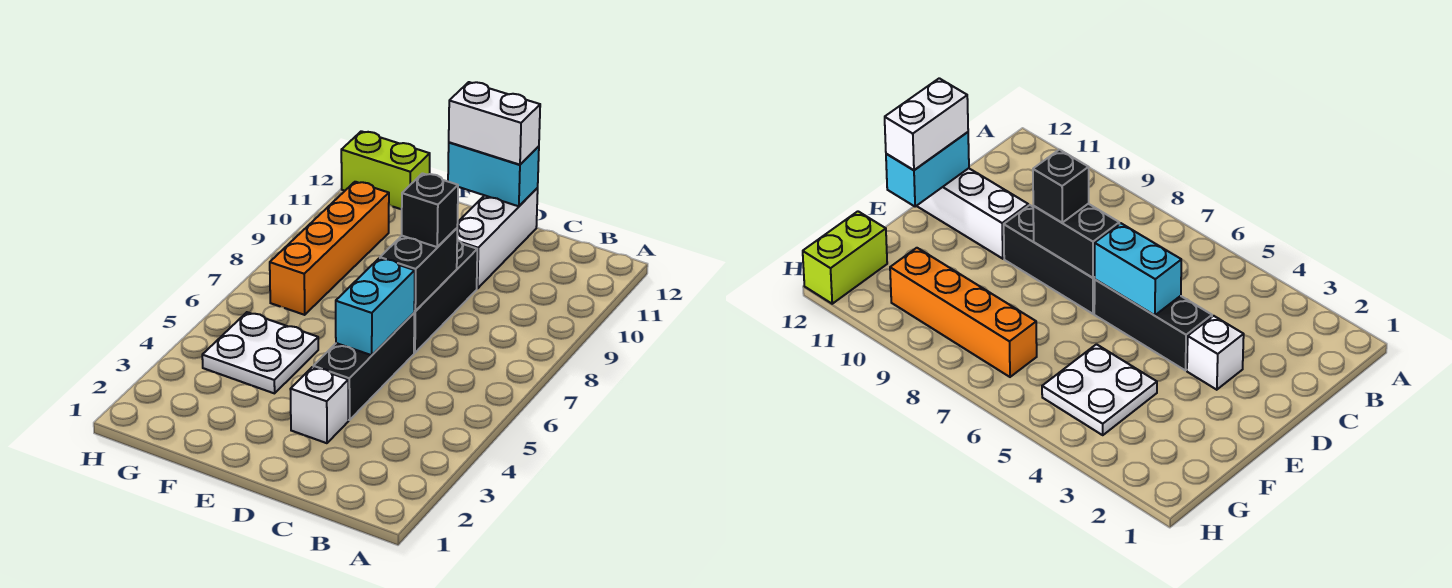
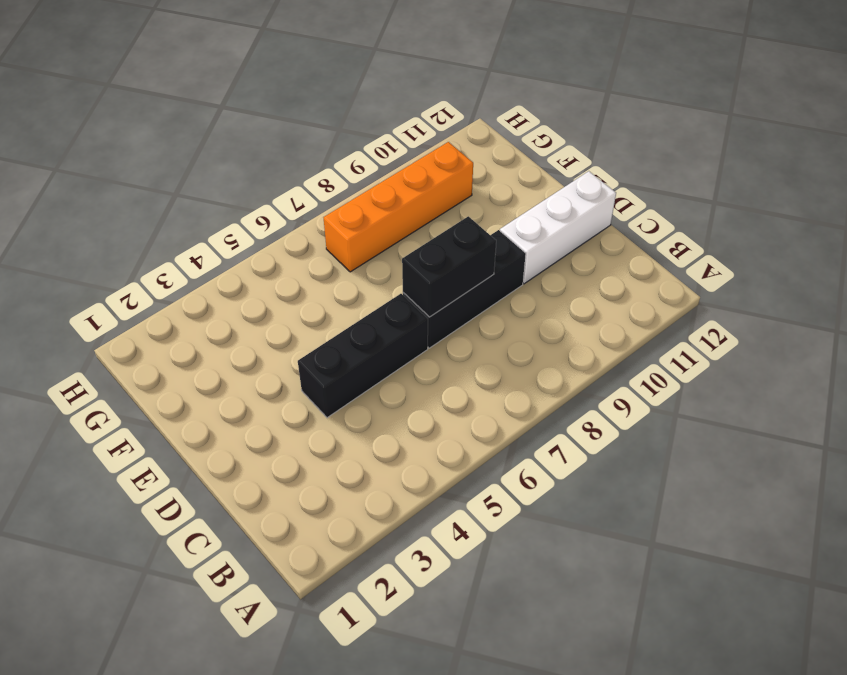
none -> white brick D3 level 1
none -> white plate F4:G5 level 1
none -> lime brick G12:H12 level 1

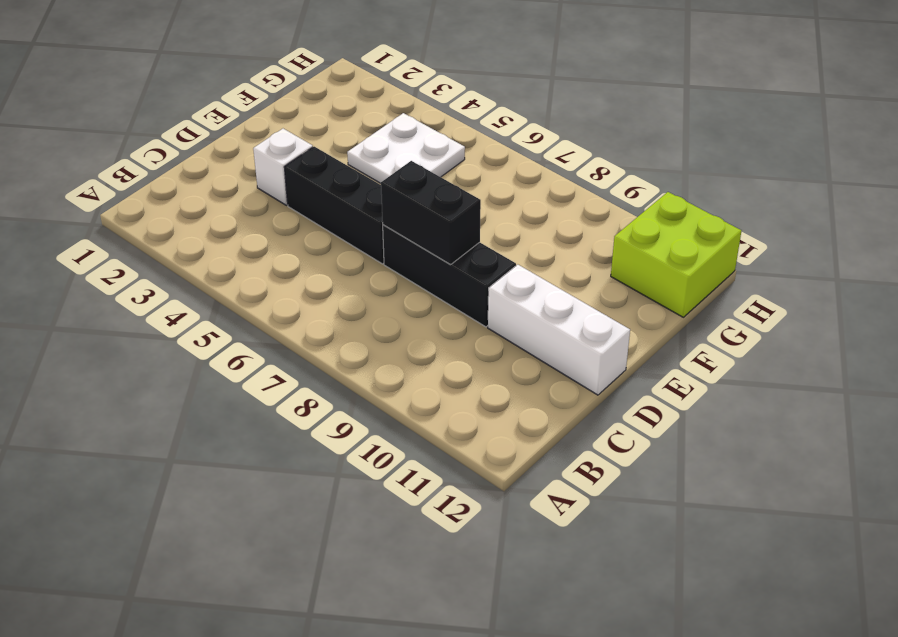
lime brick G11:H12 level 1 -> lime brick G12:H12 level 1
none -> orange brick G7:G10 level 1
none -> cyan brick D5:D6 level 2
none -> cyan brick D12:E12 level 2

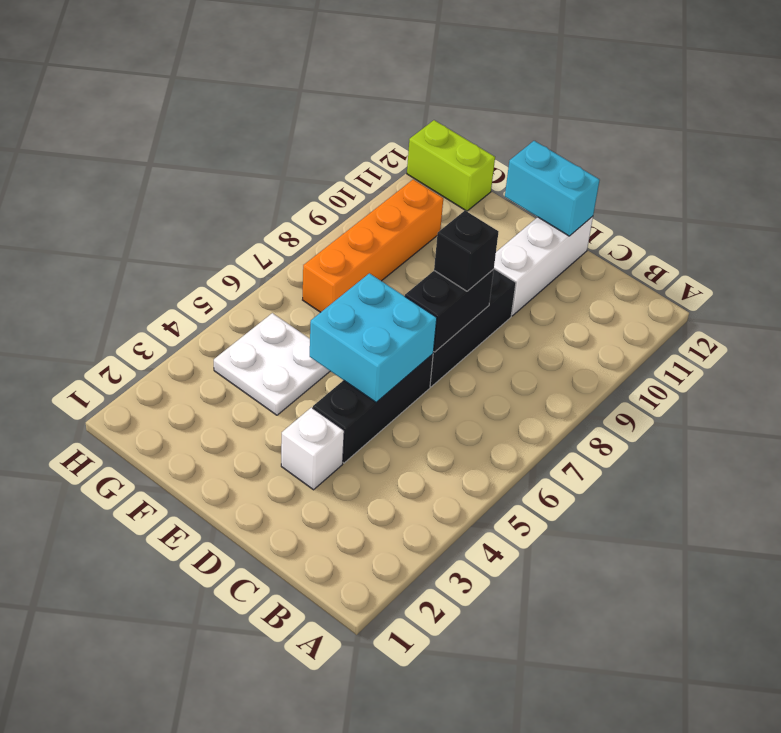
cyan brick D5:E6 level 2 -> cyan brick D5:D6 level 2
none -> white brick D12:E12 level 3

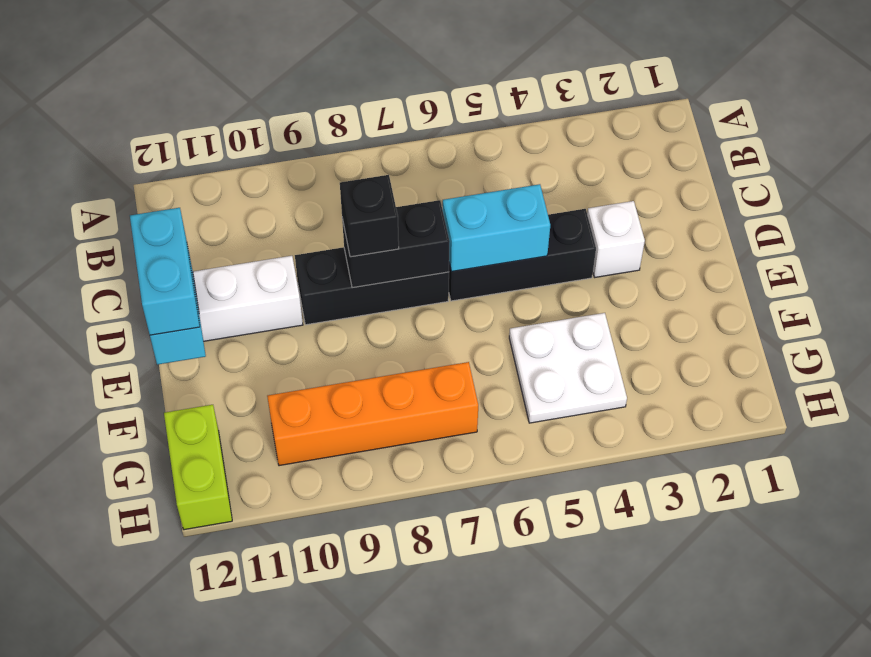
cyan brick D12:E12 level 3 -> white brick D12:E12 level 3

